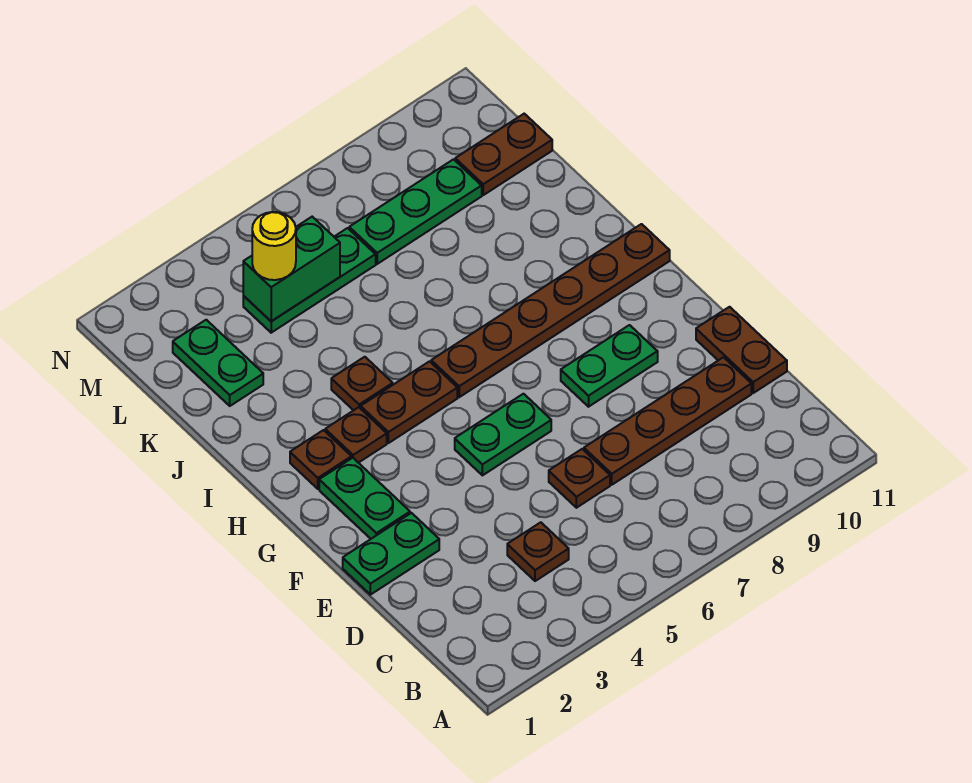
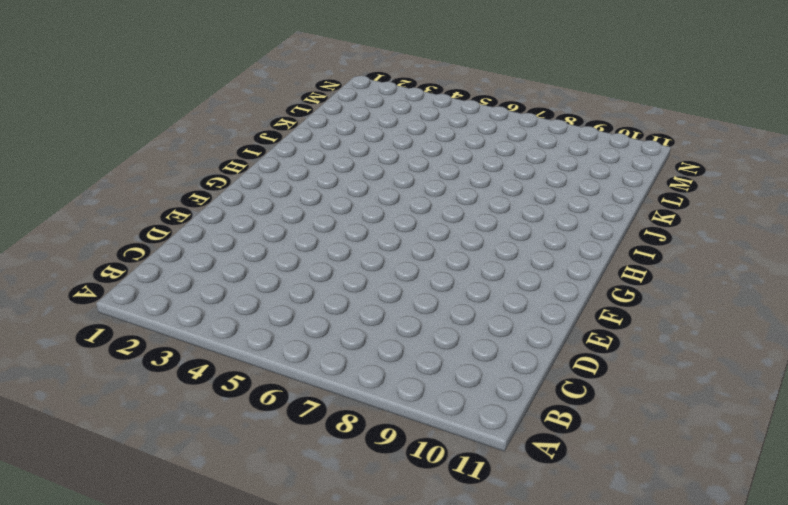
none -> brown plate C4 level 1
none -> brown plate D6 level 1
none -> brown plate D7:D10 level 1

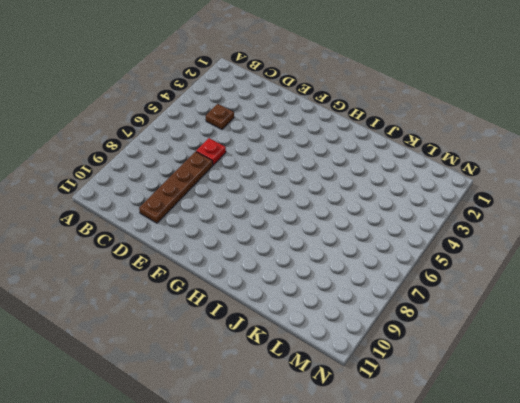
red plate D6 level 1 -> brown plate D6 level 1
none -> brown plate D11:E11 level 1
none -> green plate E1:E2 level 1
none -> green plate F2:G2 level 1

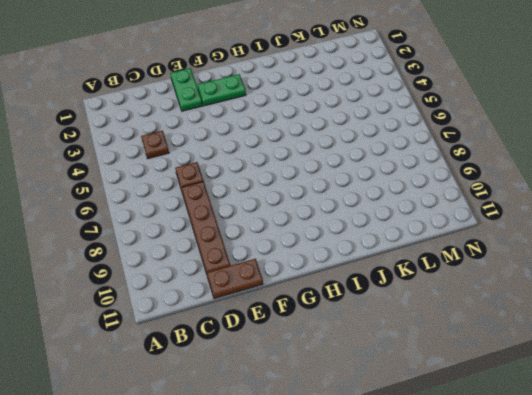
none -> green plate F5:F6 level 1
none -> green plate F8:F9 level 1
none -> brown plate H2 level 1

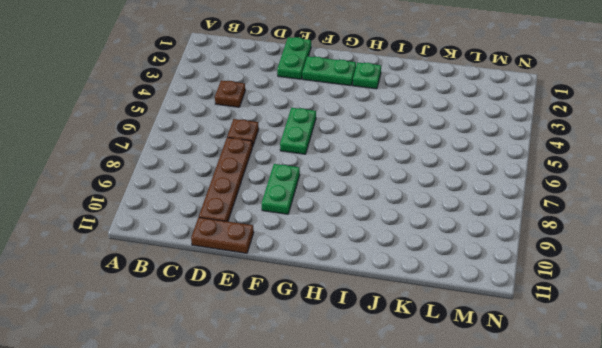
green plate H2 level 1 -> brown plate H2 level 1
none -> brown plate H3 level 1
none -> brown plate H4:H5 level 1
none -> brown plate H6:H11 level 1

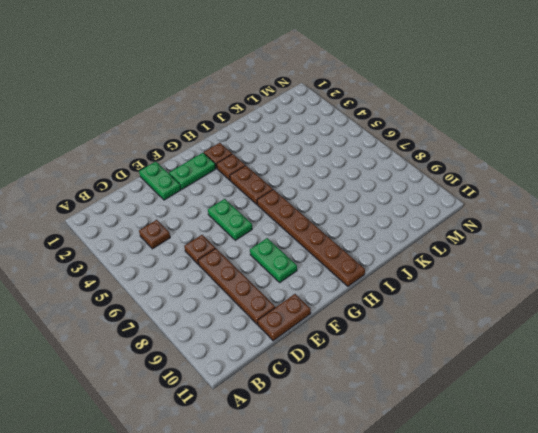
none -> brown plate I4 level 1
none -> green plate K2:L2 level 1
none -> green plate L4:L6 level 1

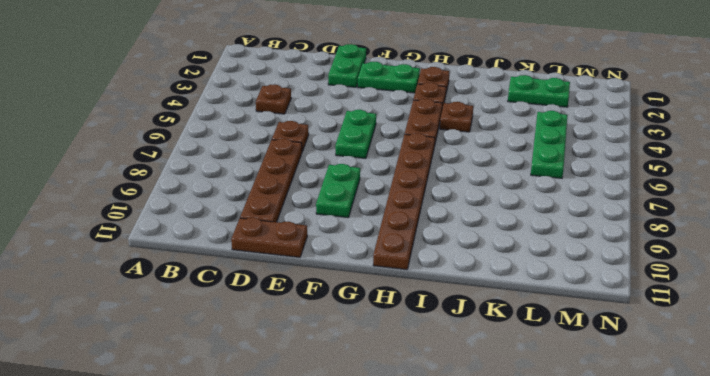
none -> green plate L7:L9 level 1
none -> brown plate L10:L11 level 1
none -> green brick L4:L5 level 2

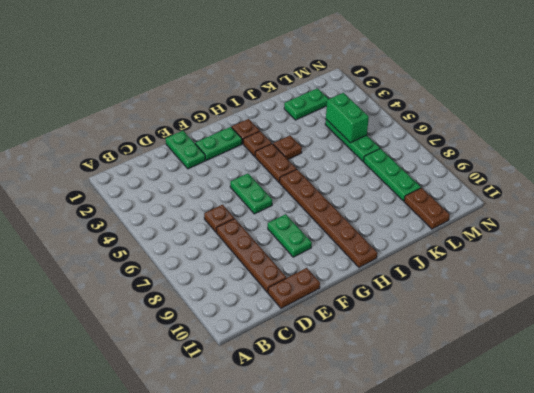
none -> brown plate C4 level 1
none -> yellow round brick L4 level 3

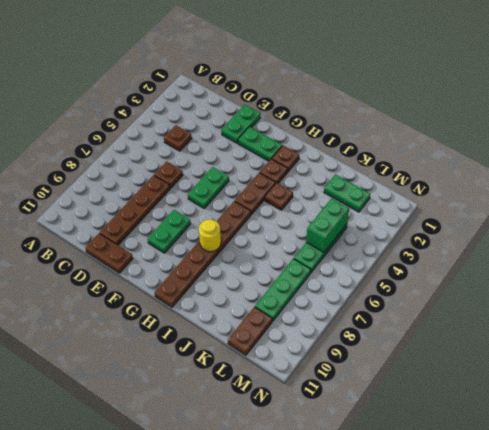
yellow round brick H8 level 2 -> yellow round brick L4 level 3

